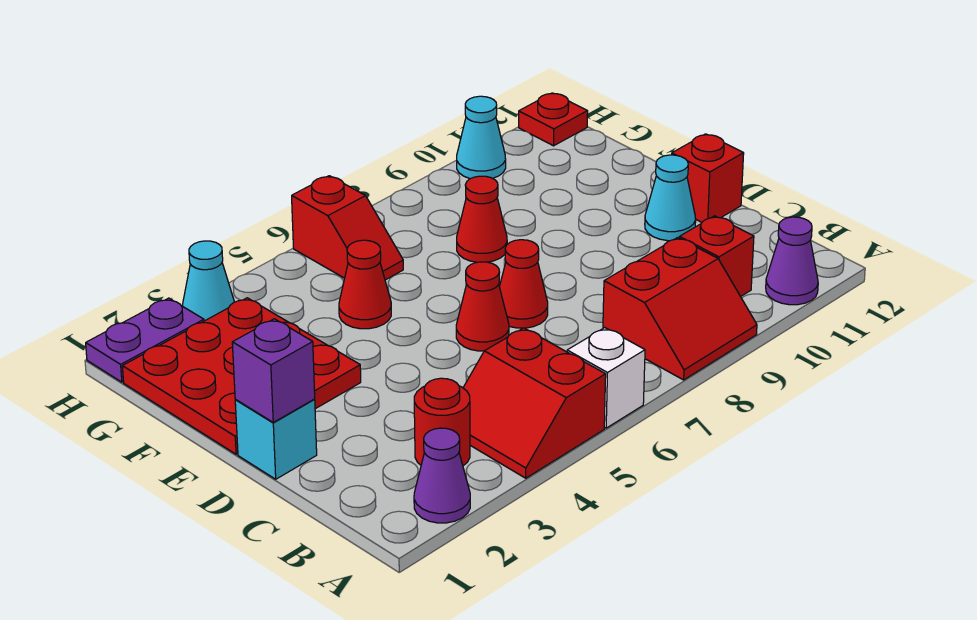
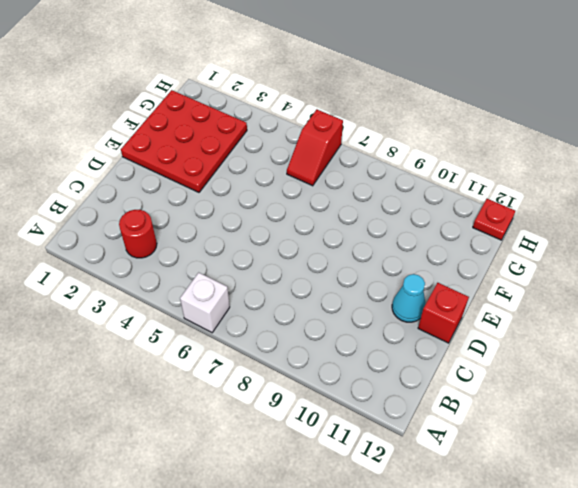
none -> purple cone A2 level 1
none -> red slope A4:B5 level 1 top 5
none -> red slope A8:B9 level 1 top B

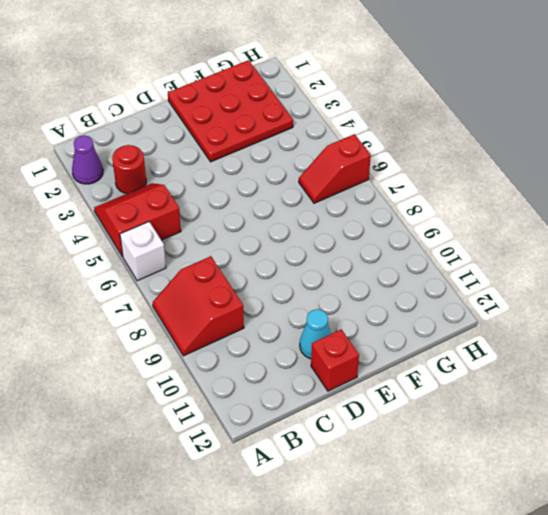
none -> purple cone A11 level 1
none -> red brick B10 level 1
none -> cyan brick D1 level 1

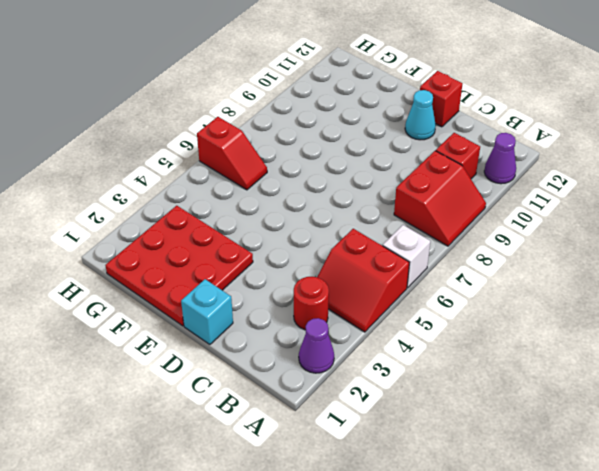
none -> red cone D6 level 1
none -> red cone D7 level 1
none -> red cone F5 level 1

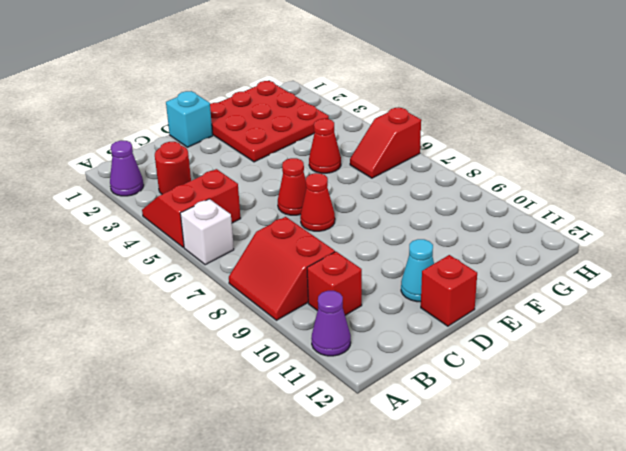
none -> red cone F8 level 1
none -> purple plate H1:H2 level 1
none -> cyan cone H3 level 1

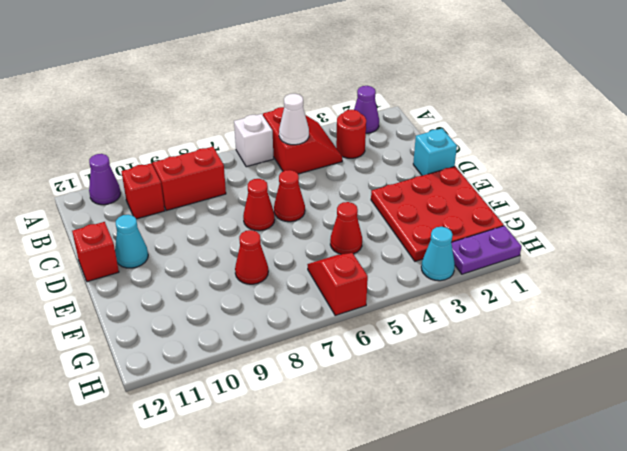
white cone B5 level 2 -> none
none -> cyan cone H10 level 1
none -> red plate H12 level 1
none -> purple brick D1 level 2

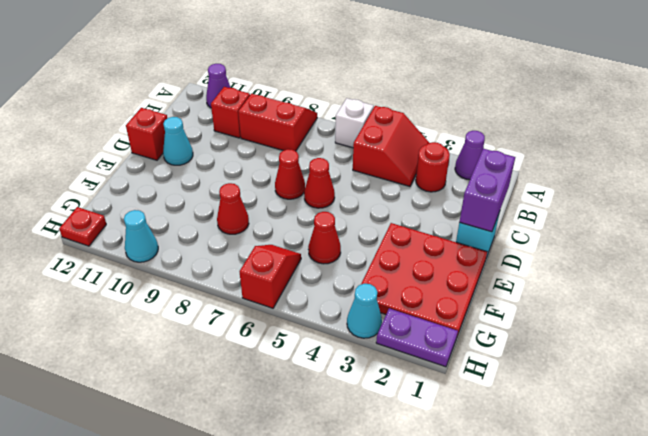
purple brick C1:D1 level 2 -> purple brick D1 level 2

